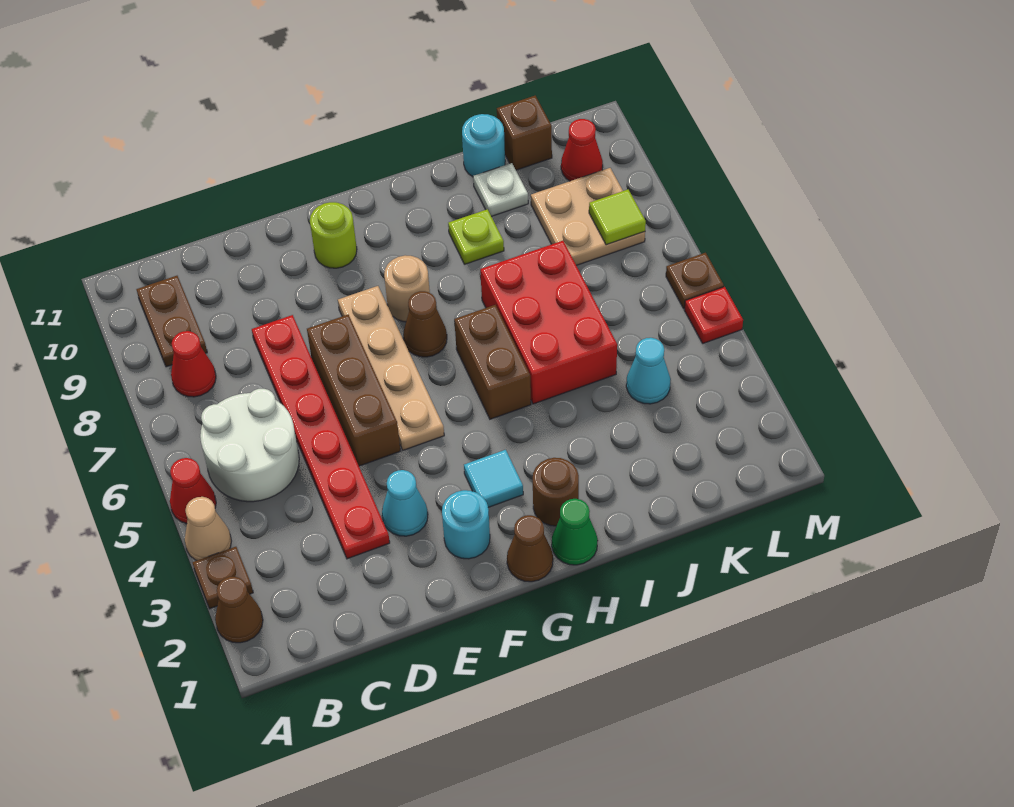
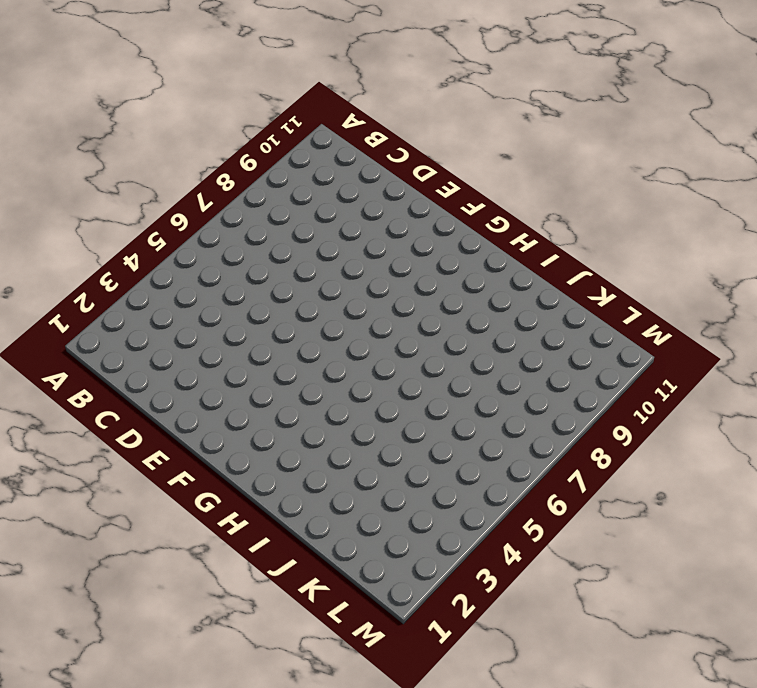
none -> brown cone A2 level 1
none -> brown plate A3 level 1
none -> tan cone A4 level 1
none -> red cone A5 level 1

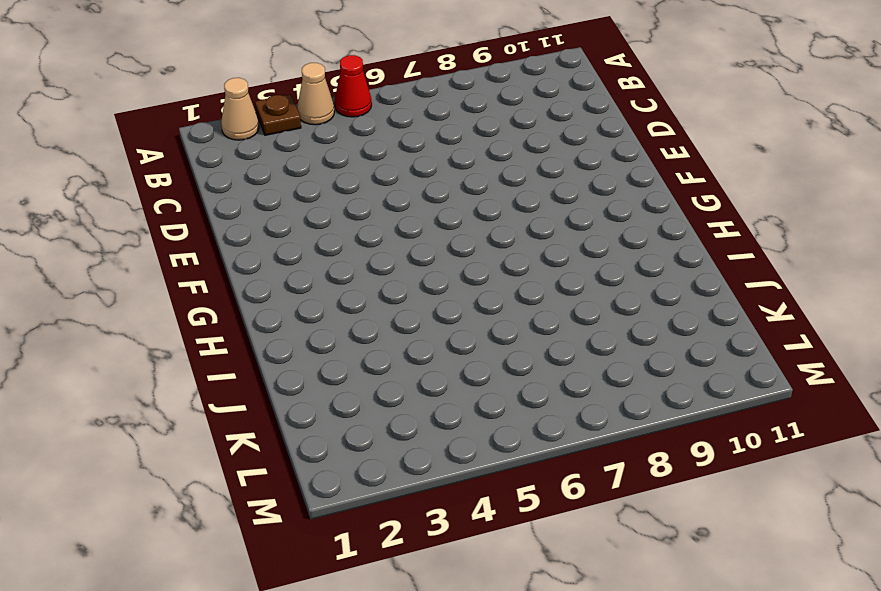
tan cone A2 level 1 -> brown cone A2 level 1
none -> white round brick B5:C6 level 1
none -> red cone B8 level 1
none -> brown plate B9:B10 level 1
none -> red plate D3:D8 level 1

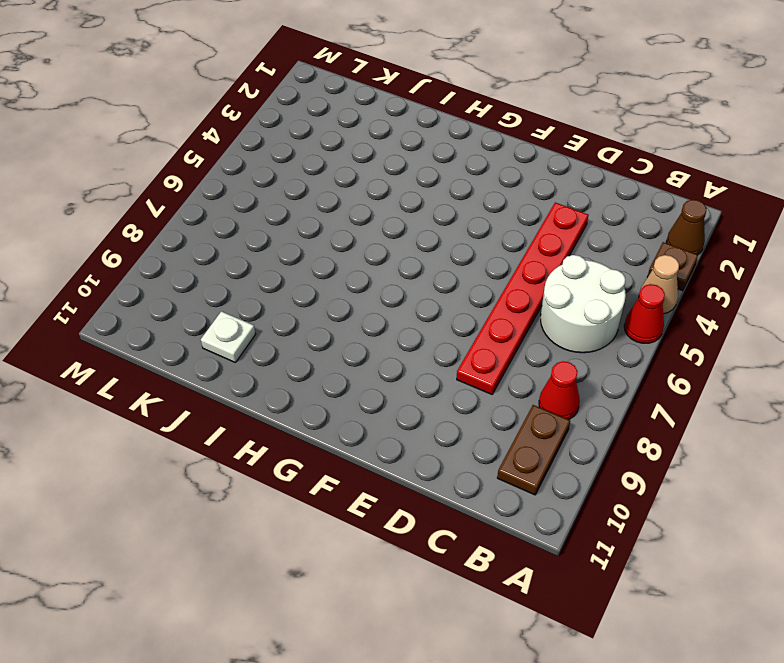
none -> cyan cone E3 level 1
none -> brown brick E5:E7 level 1
none -> cyan round brick F2 level 1
none -> tan plate F5:F8 level 1

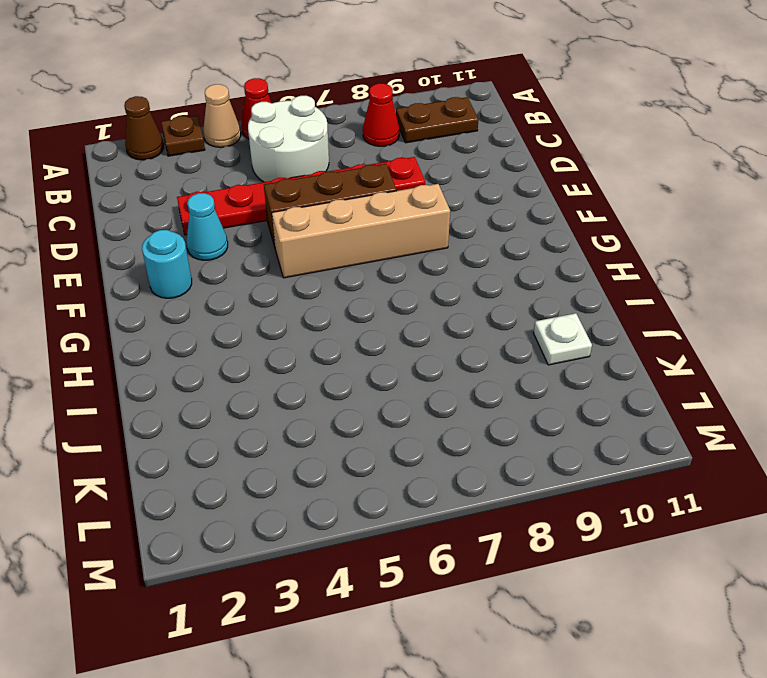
tan brick F5:F8 level 1 -> tan plate F5:F8 level 1
none -> lime round brick F10 level 1
none -> brown cone G1 level 1
none -> cyan tile G3 level 1
none -> brown cone G7 level 1

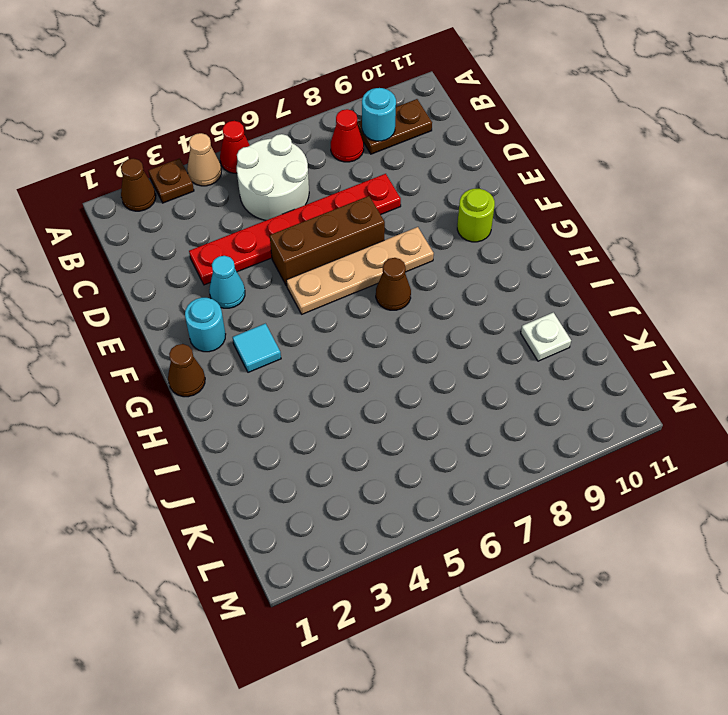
cyan round brick B9 level 2 -> cyan round brick J11 level 1
none -> tan round brick G8 level 1
none -> green cone H1 level 1
none -> brown round brick H2 level 1
none -> brown brick H5:H6 level 1

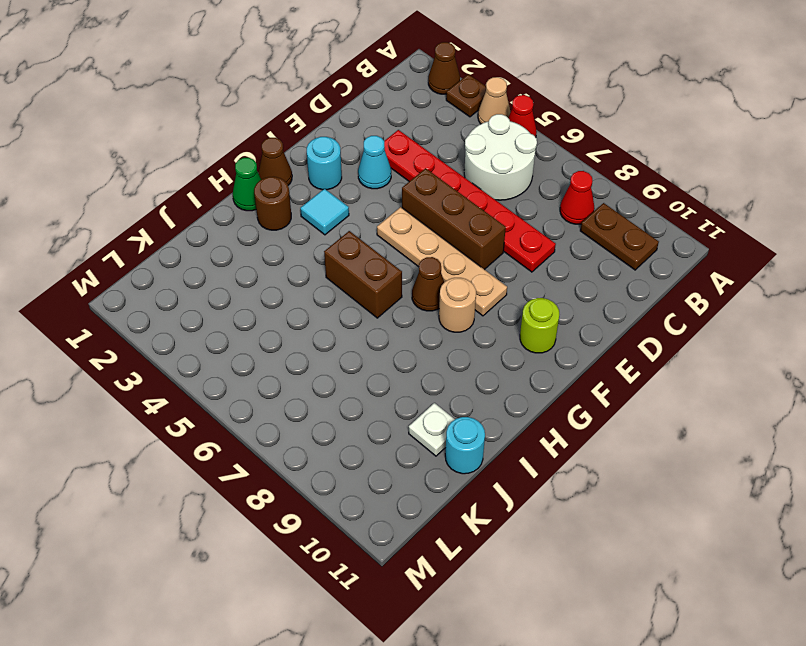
none -> red brick I5:J7 level 1
none -> lime plate I9 level 1
none -> cyan cone K4 level 1
none -> tan plate K8:L9 level 1

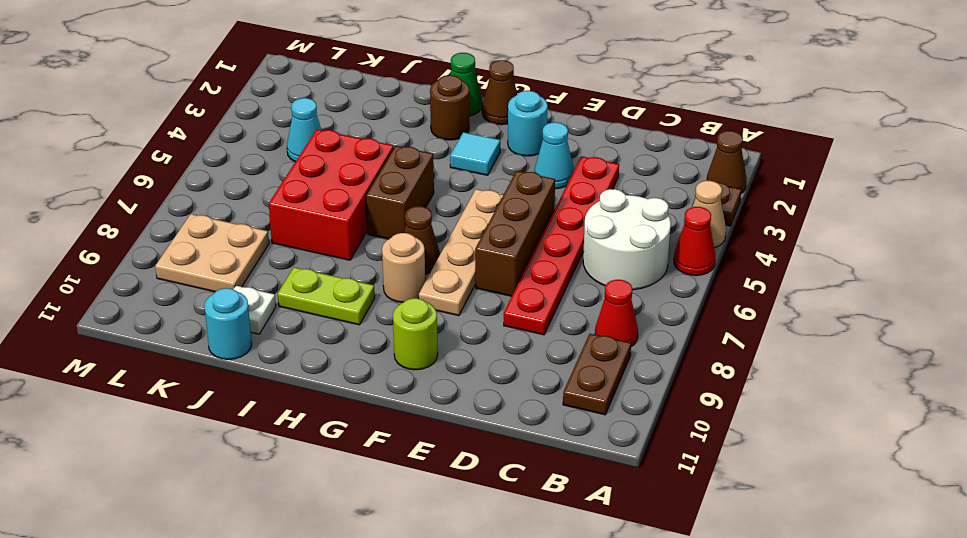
lime plate H9:I9 level 1 -> lime plate I9 level 1
none -> brown brick K11 level 1
none -> red cone L10 level 1
none -> red plate M5 level 1
none -> brown plate M6 level 1

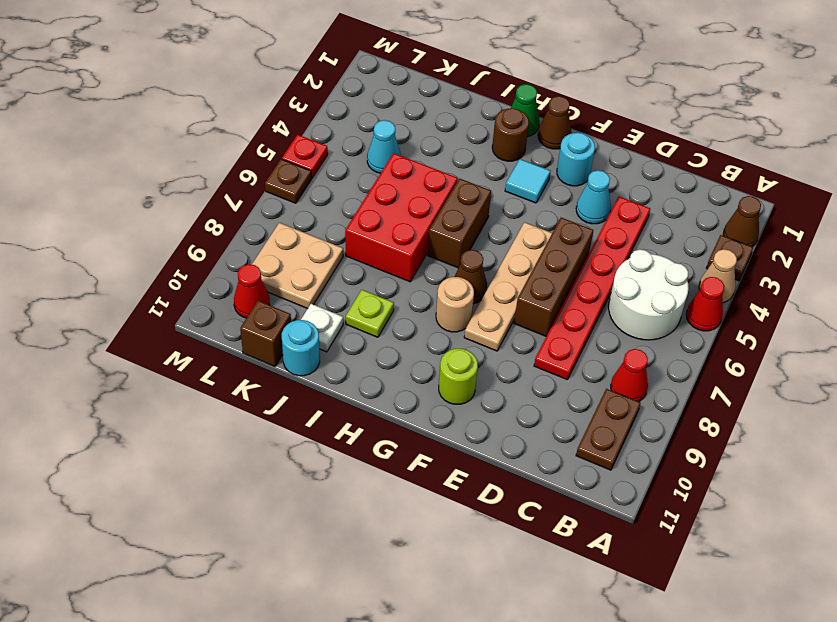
none -> lime tile L8 level 2

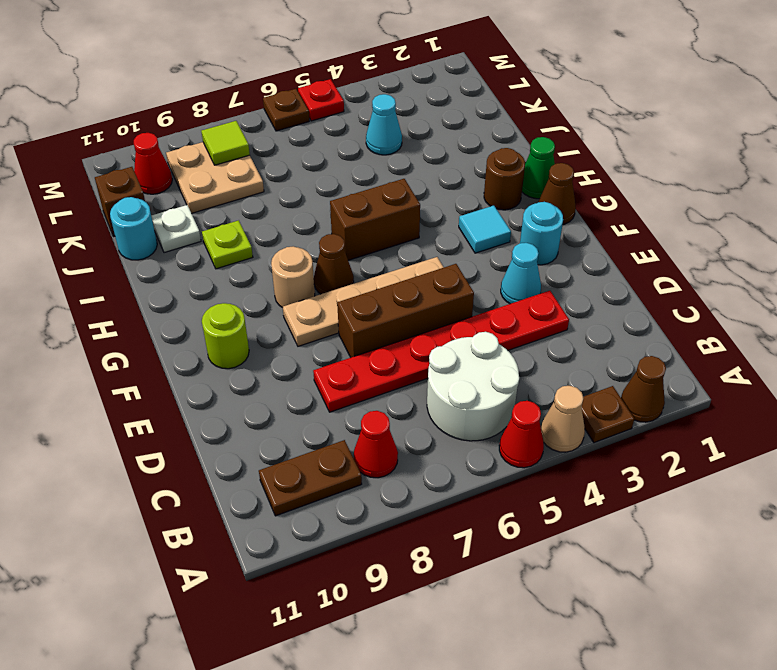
none -> red brick I5:J7 level 1

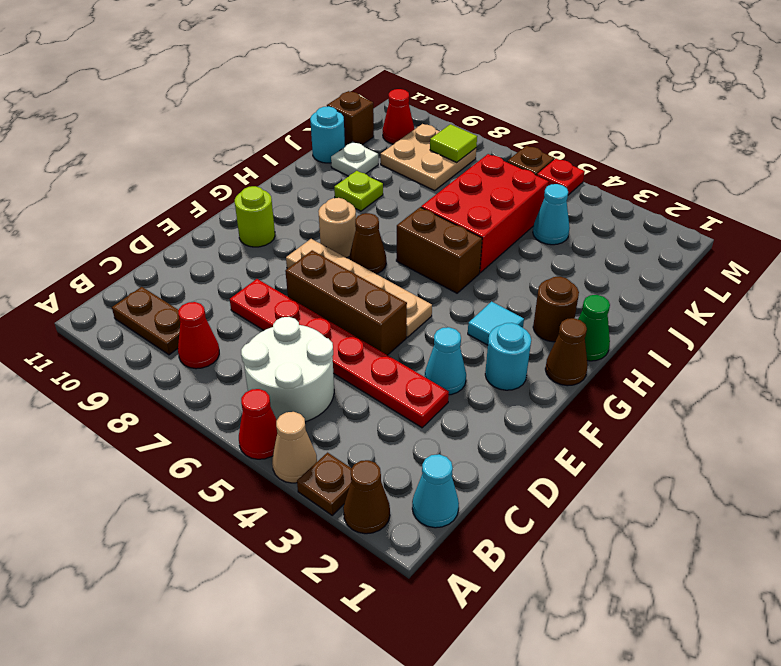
cyan cone B1 level 1 -> none
red brick I5:K6 level 1 -> red brick I5:J7 level 1

